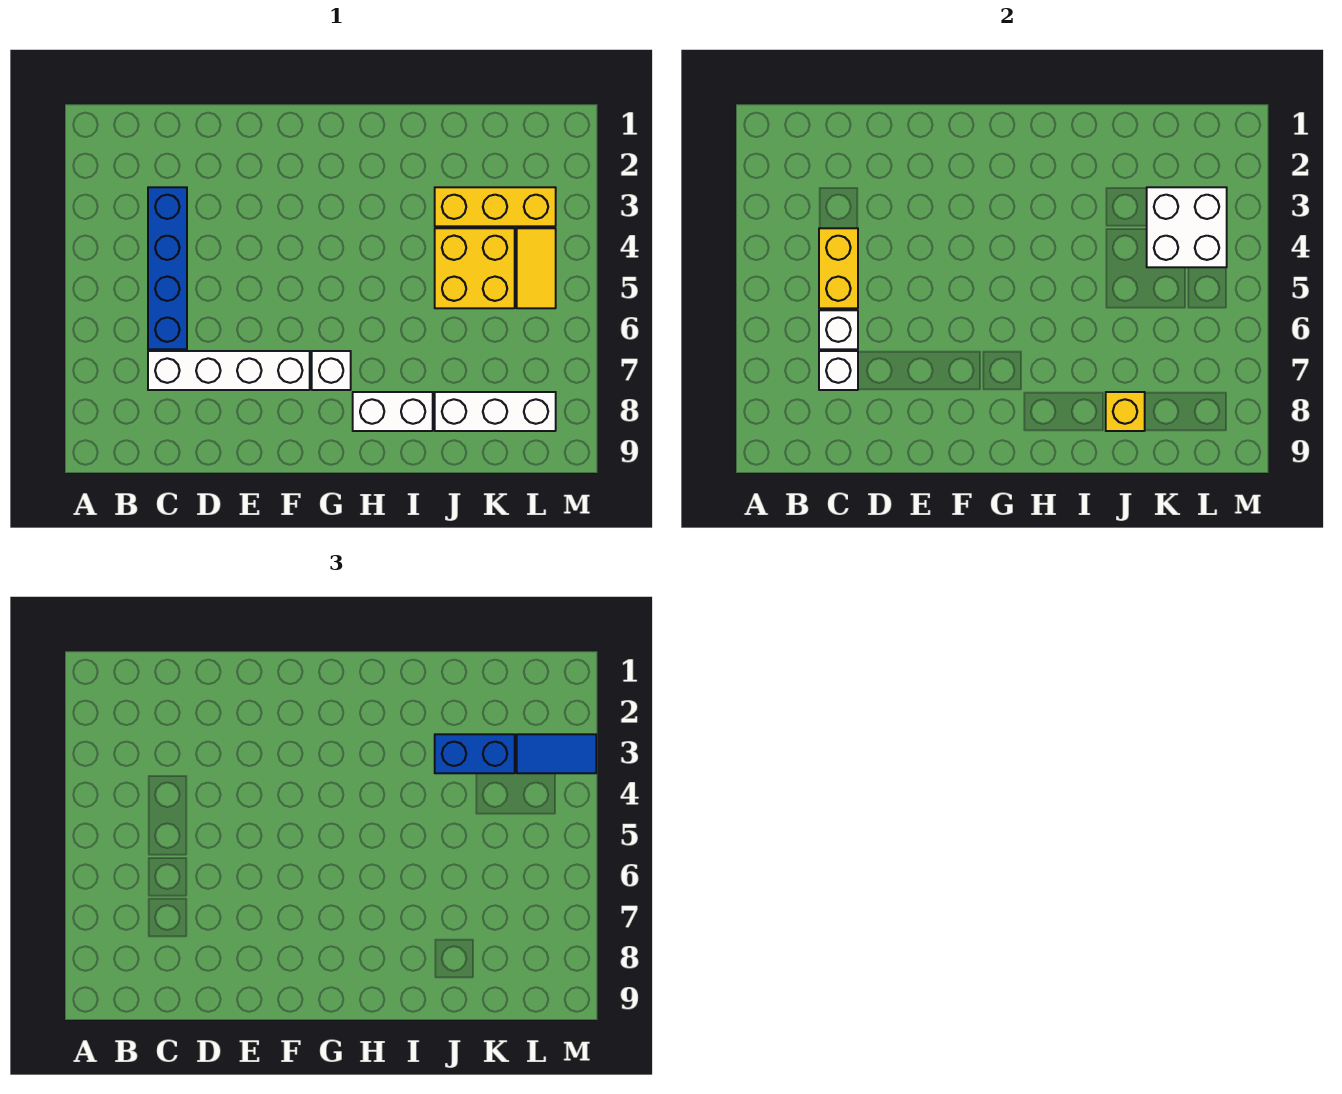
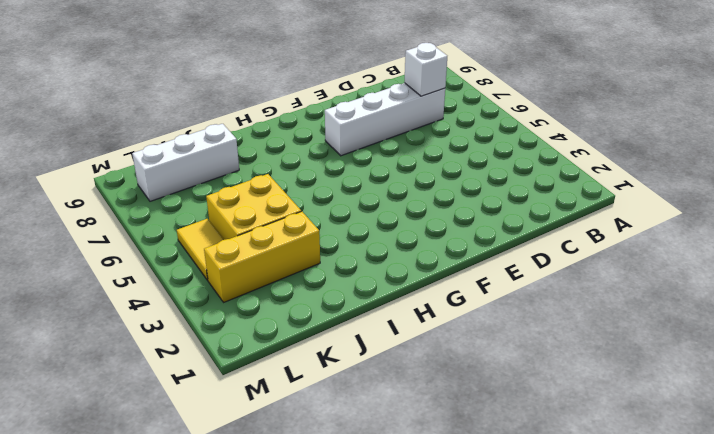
none -> blue brick C3:C6 level 1
none -> white brick G7 level 1
none -> white brick H8:I8 level 1

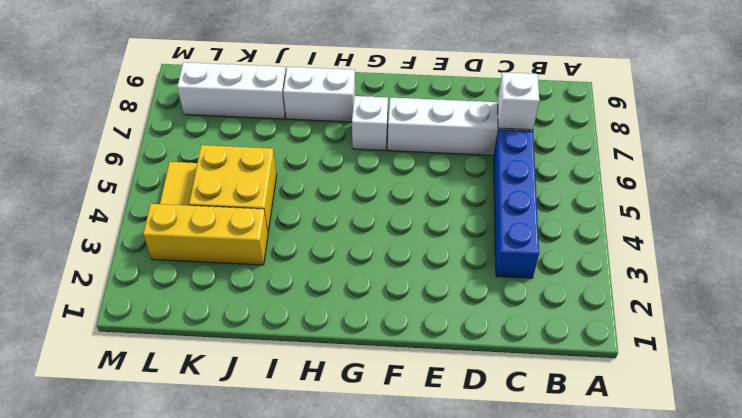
none -> yellow brick C4:C5 level 2
none -> white brick C6 level 2
none -> yellow brick J8 level 2

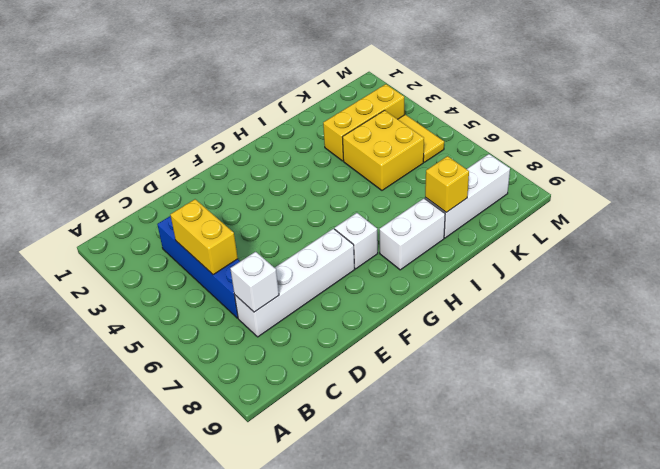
none -> white brick C6 level 2
none -> white brick K3:L4 level 2
none -> blue brick J3:K3 level 3

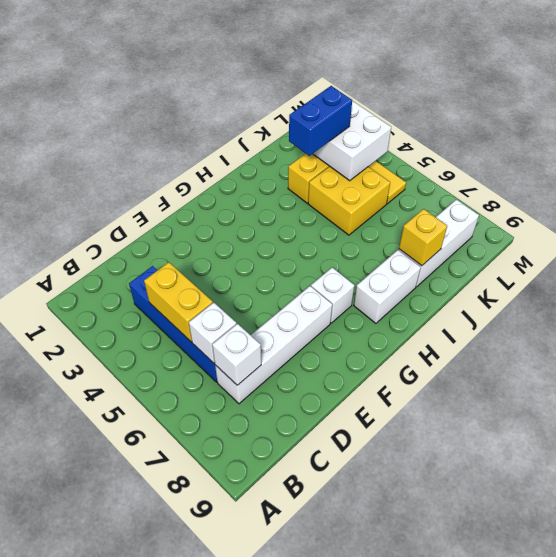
none -> blue tile L3:M3 level 3

